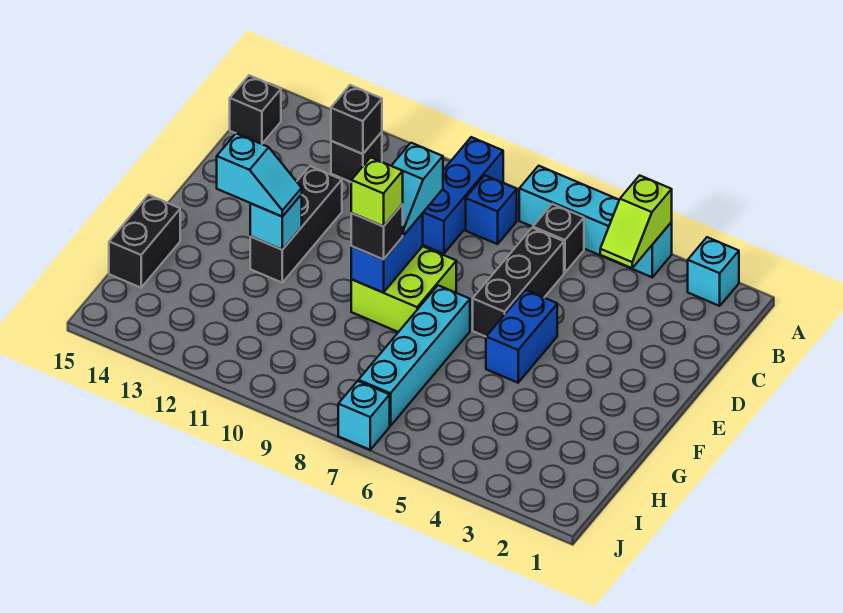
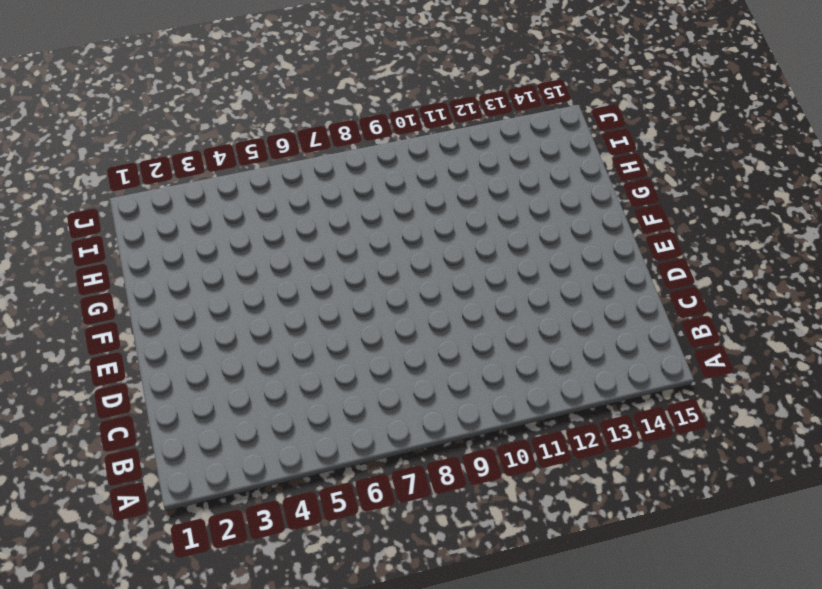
none -> cyan brick A2 level 1
none -> cyan brick A4:A7 level 1
none -> blue brick A9:C9 level 1

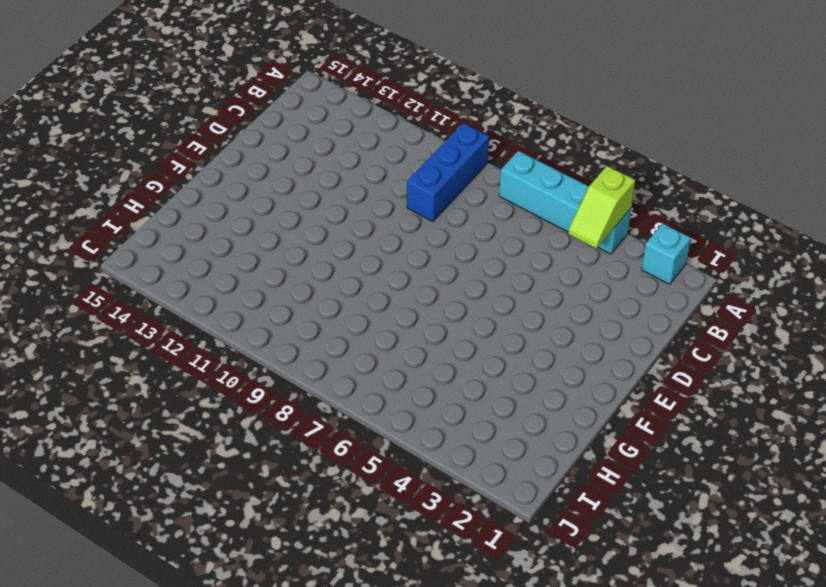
none -> black brick B6 level 1
none -> blue brick B8 level 1
none -> black brick B12 level 1

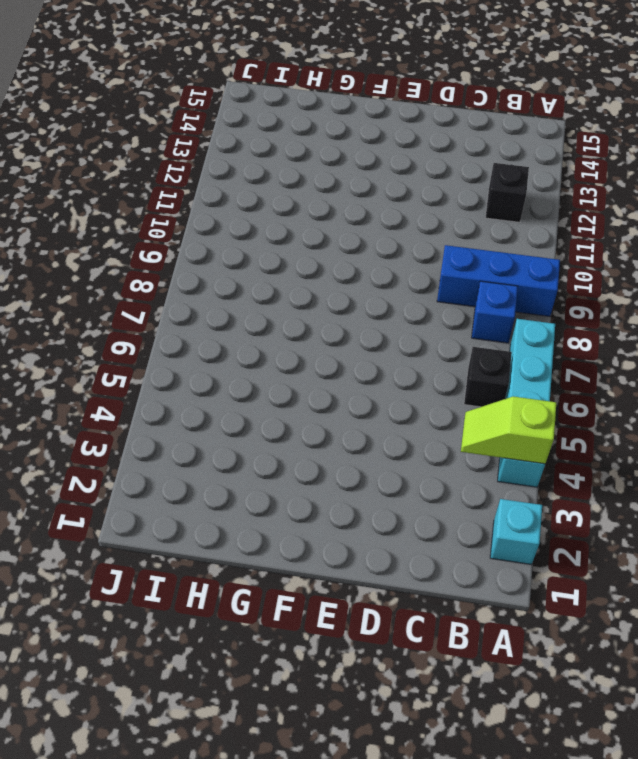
none -> black brick B15 level 1
none -> black brick C6:E6 level 1
none -> black brick D12:F12 level 1

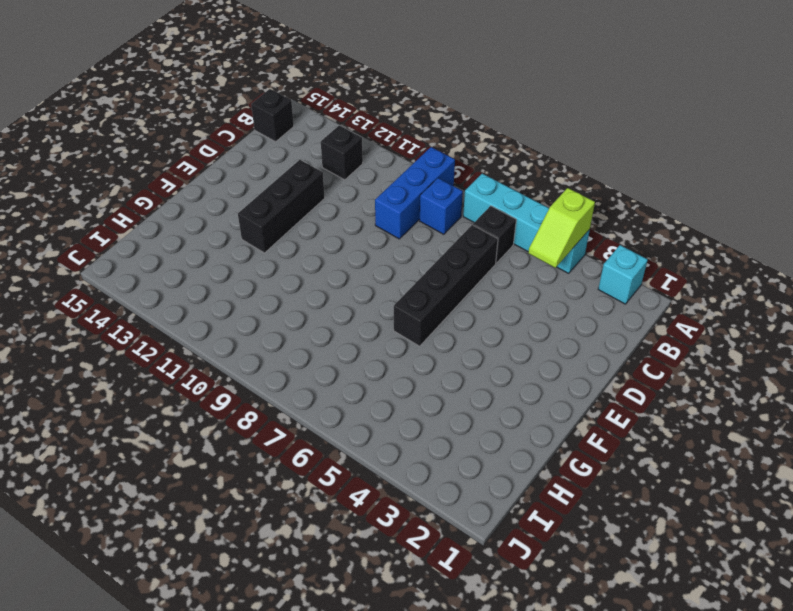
black brick C6:F6 level 1 -> black brick C6:E6 level 1
none -> blue brick E5:F5 level 1
none -> lime brick E8:F9 level 1
none -> cyan brick F7:I7 level 1

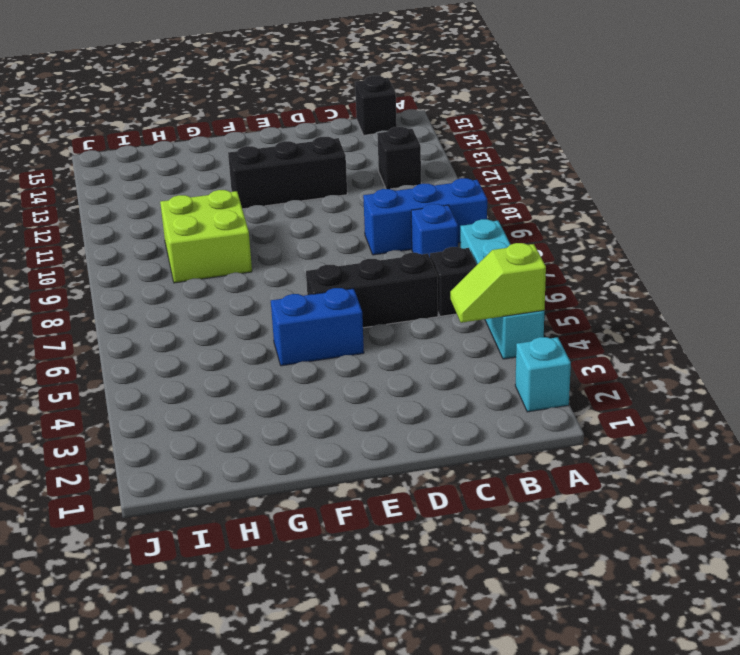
lime brick G9:H10 level 1 -> lime brick E8:F9 level 1
none -> cyan brick F7:I7 level 1
none -> black brick G15:H15 level 1
none -> cyan brick J7 level 1

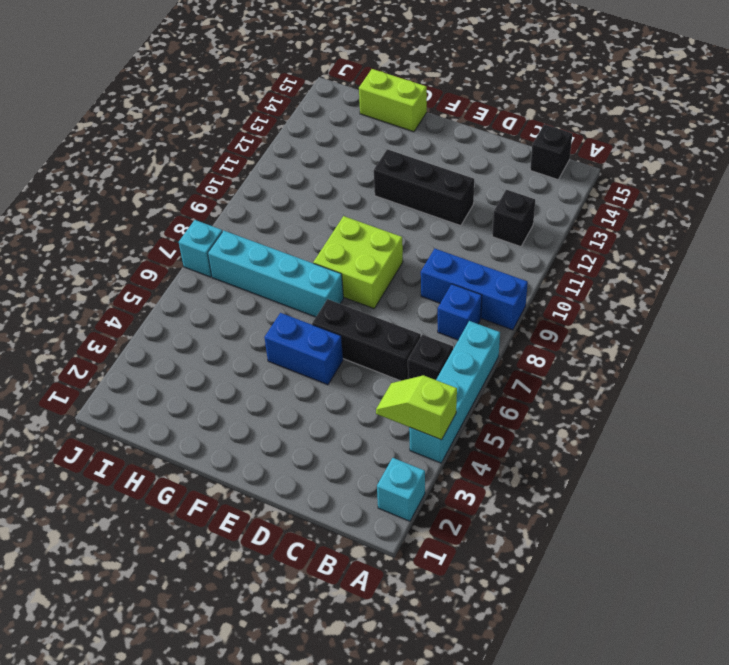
lime brick G15:H15 level 1 -> black brick G15:H15 level 1
none -> black brick B12 level 2
none -> blue brick E9:F9 level 2
none -> cyan brick F12 level 2

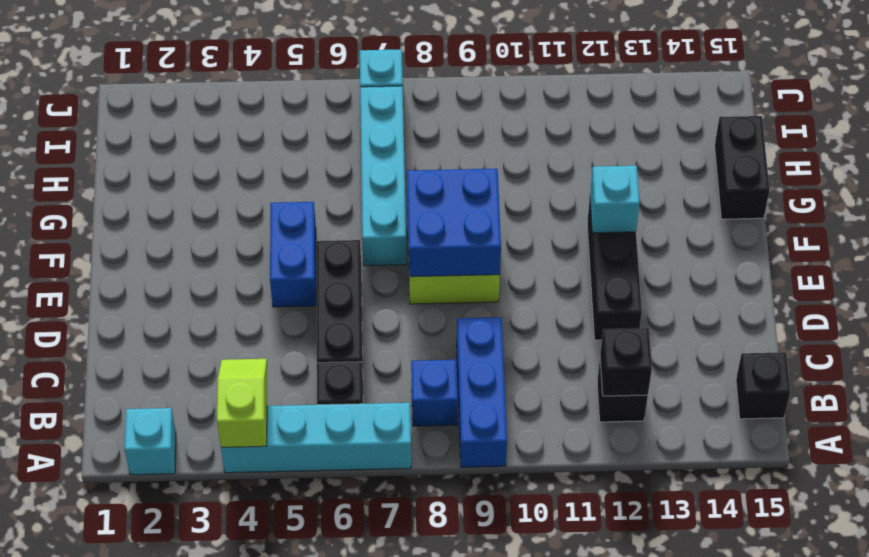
blue brick E8:F9 level 2 -> blue brick E9:F9 level 2
none -> cyan slope D9:E9 level 3 top D
none -> black brick F9 level 3
none -> cyan slope F12:F13 level 3 top 13

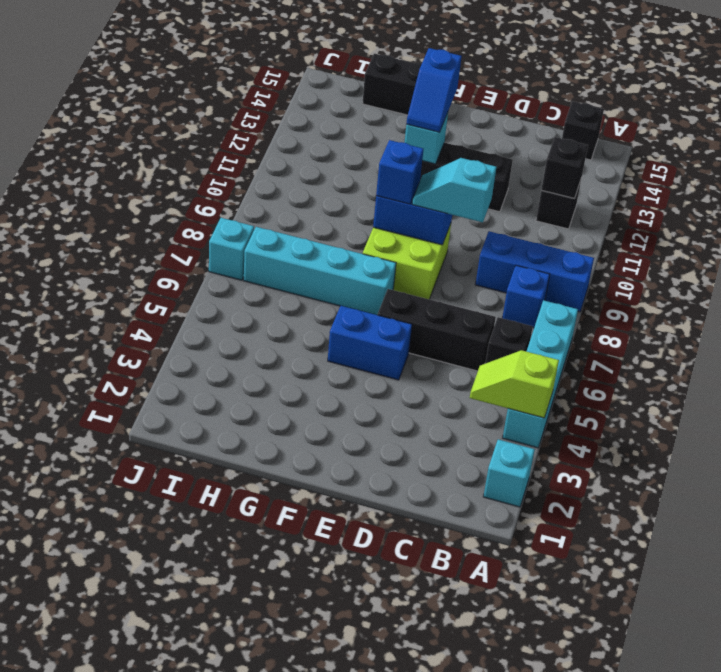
blue brick F9 level 3 -> black brick F9 level 3
blue slope F12:F13 level 3 top 13 -> cyan slope F12:F13 level 3 top 13
none -> lime brick F9 level 4

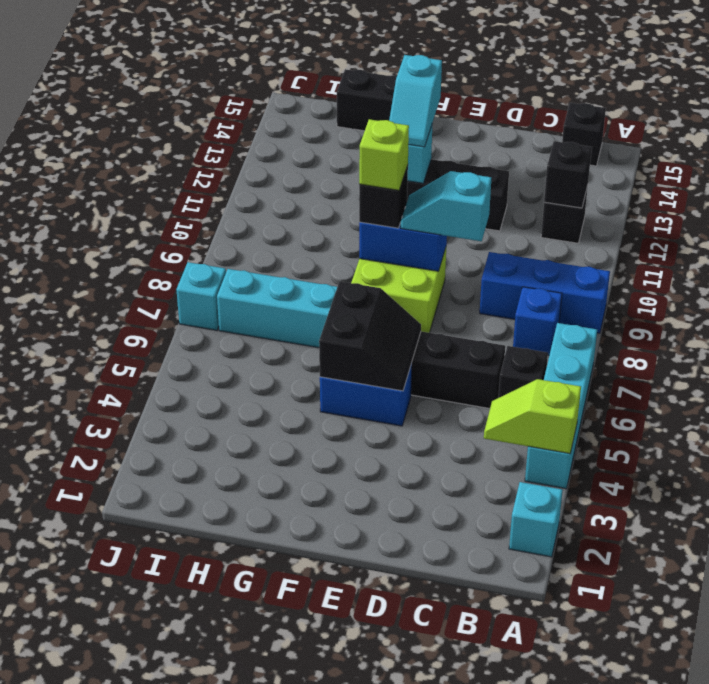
black slope E5:F6 level 2 top F -> none

